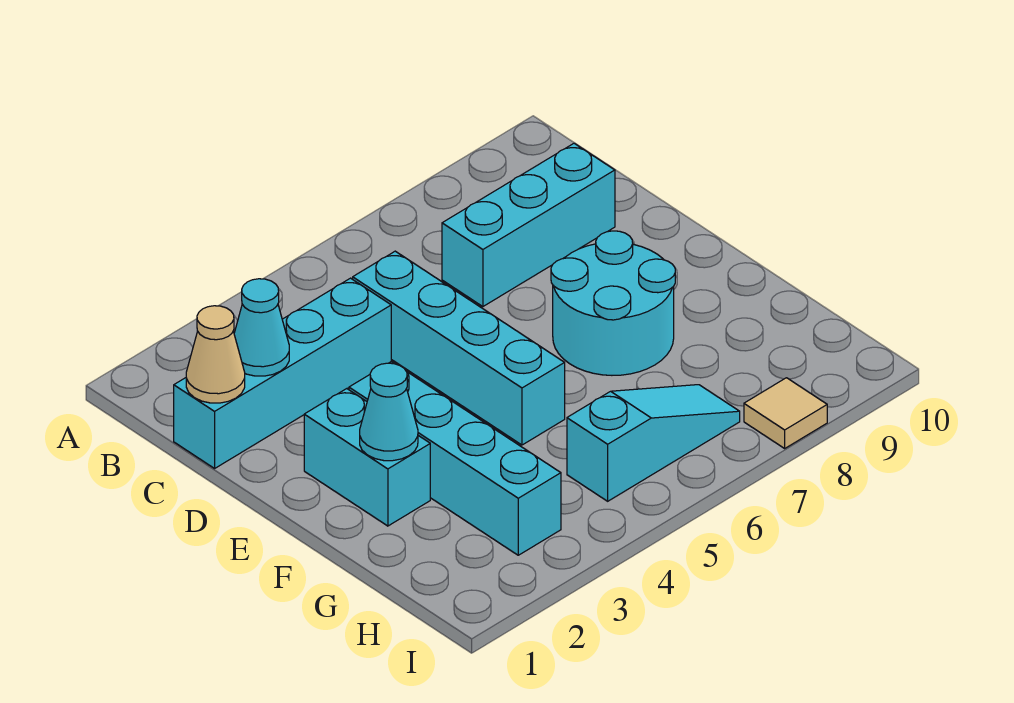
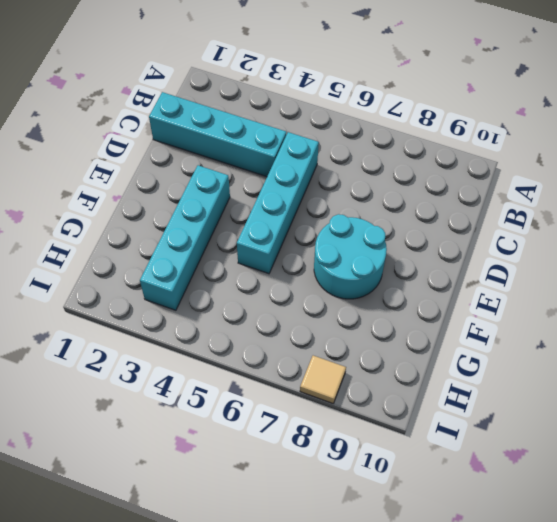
none -> cyan brick C7:C9 level 1
none -> cyan brick E2:F2 level 1

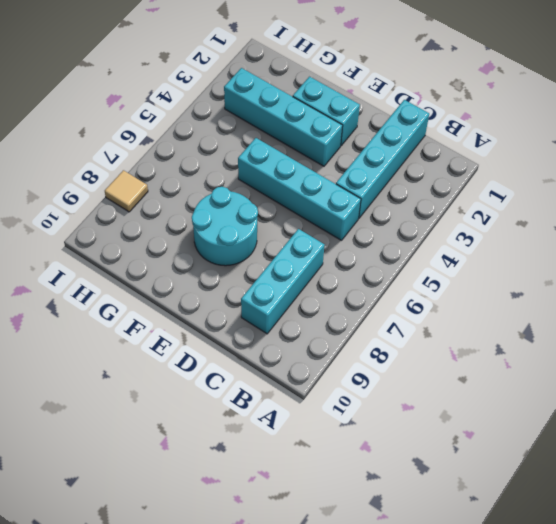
none -> cyan slope H5:H7 level 1 top 5
none -> tan cone C1 level 2

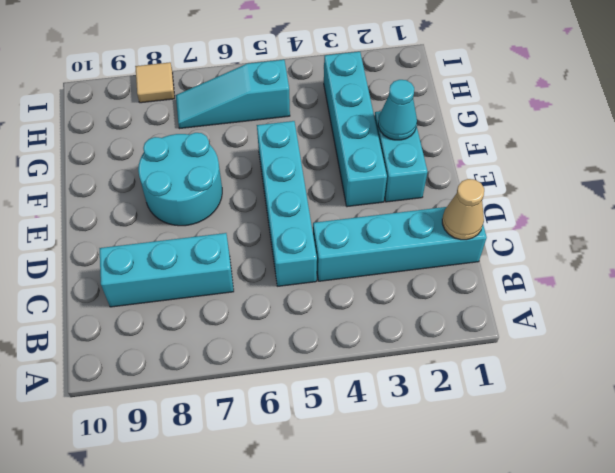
none -> cyan cone C2 level 2

